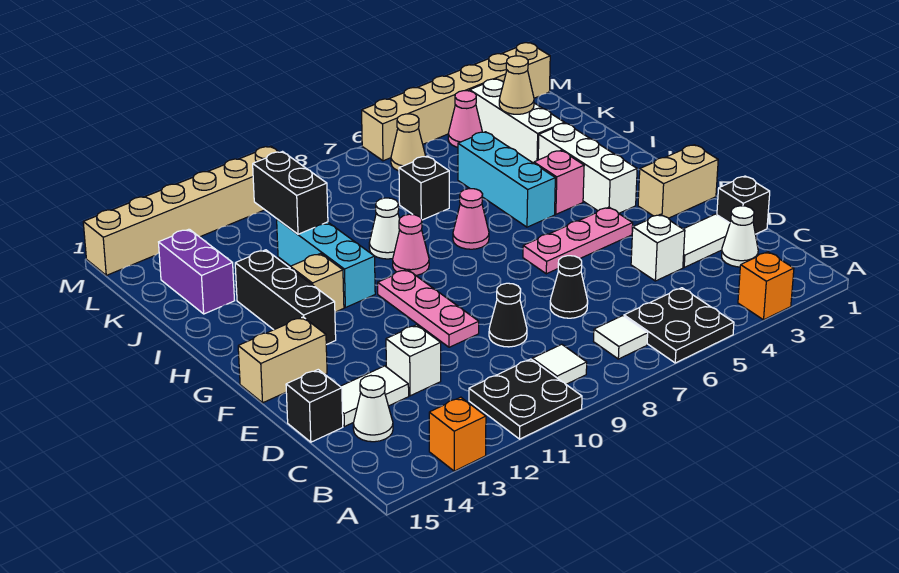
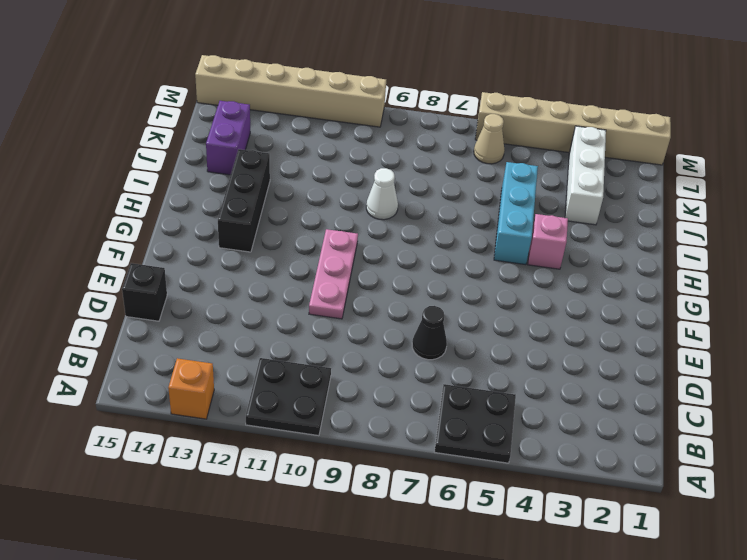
none -> orange brick A3 level 1
none -> white tile B7 level 1
none -> white tile B9 level 1
none -> white cone C2 level 1

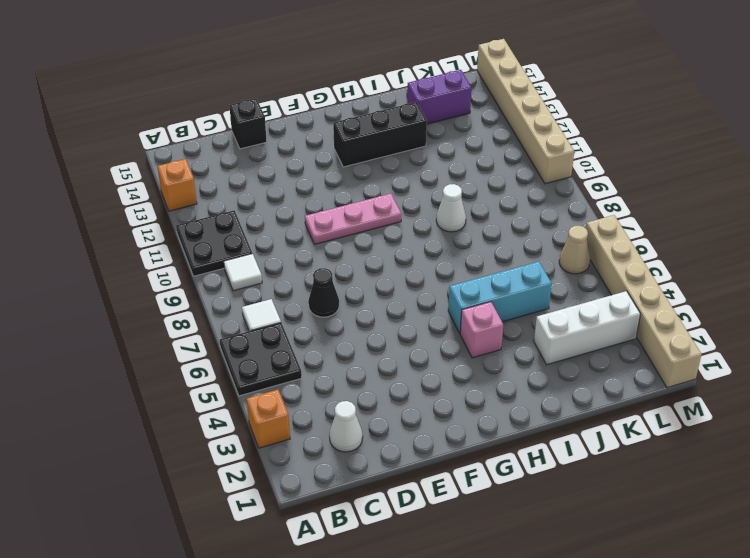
none -> white cone C14 level 1
none -> black brick D1 level 1
none -> white tile D2:D3 level 1
none -> white brick D4 level 1

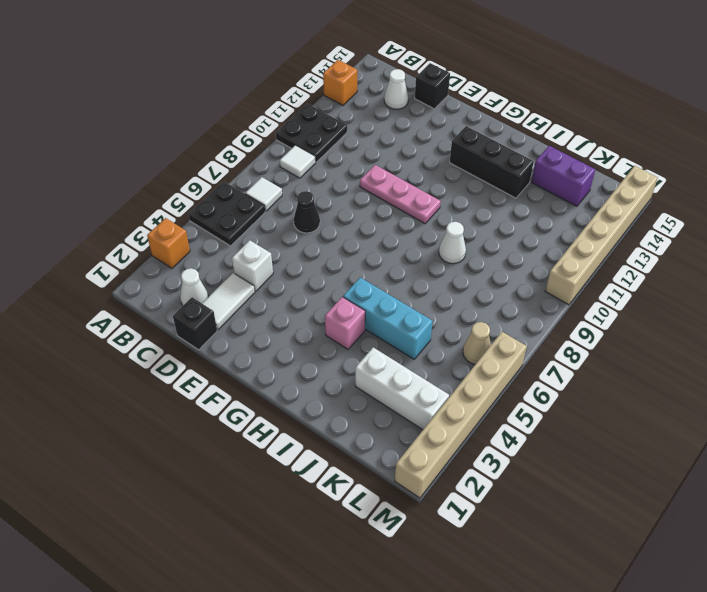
none -> black cone D9 level 1
none -> white brick D12 level 1
none -> white tile D13:D14 level 1
none -> tan brick F1:F2 level 1

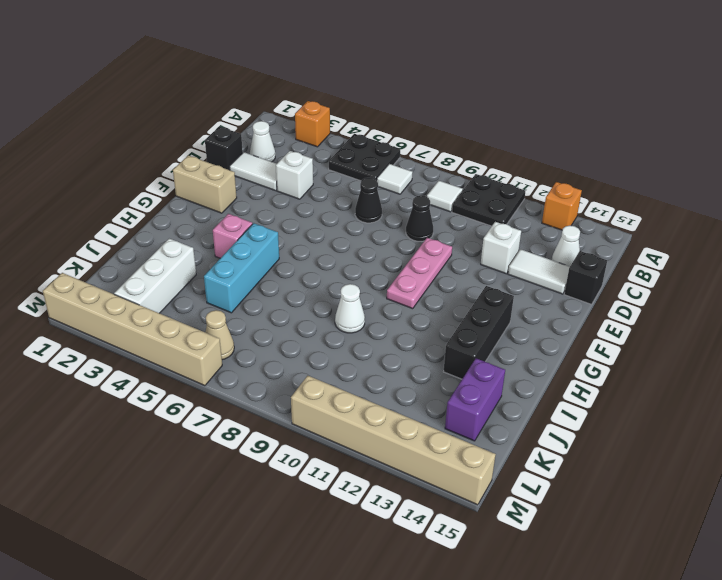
none -> pink plate F4:F6 level 1
none -> tan brick F14:F15 level 1
none -> white brick G3:I3 level 1
none -> pink cone H7 level 1

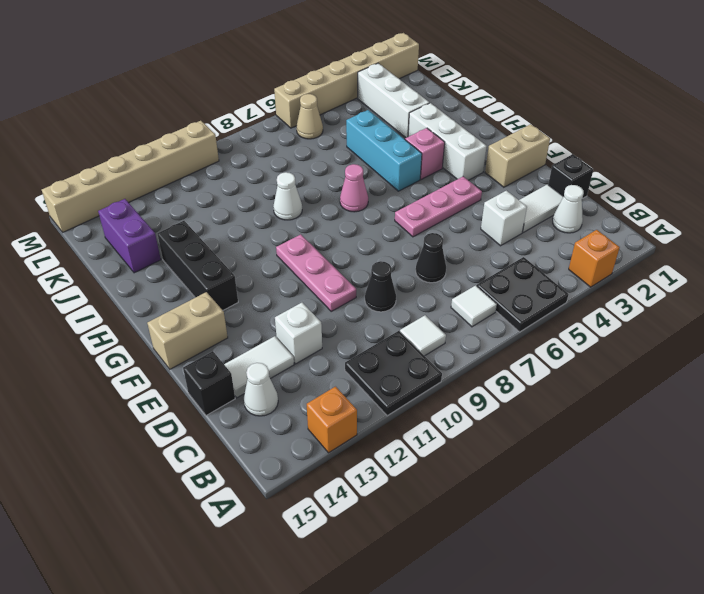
none -> pink cone H9 level 1
none -> cyan brick H11:J11 level 1
none -> tan brick H12 level 1
none -> black brick J7 level 1

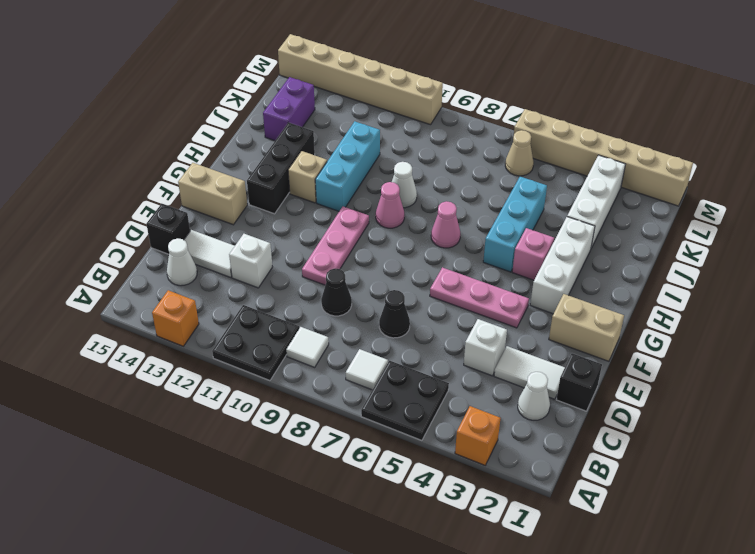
none -> black brick J7 level 1
none -> pink cone L4 level 1
none -> black brick J11:K11 level 2
none -> tan cone K3 level 2

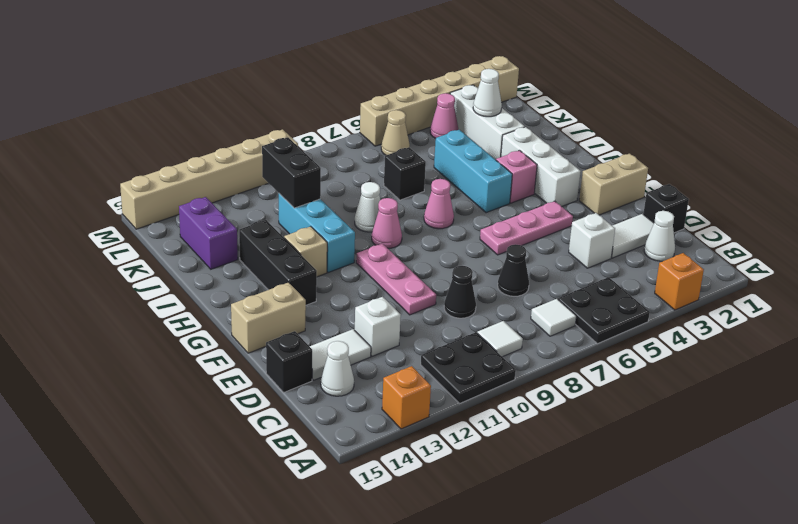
white cone K3 level 2 -> tan cone K3 level 2

